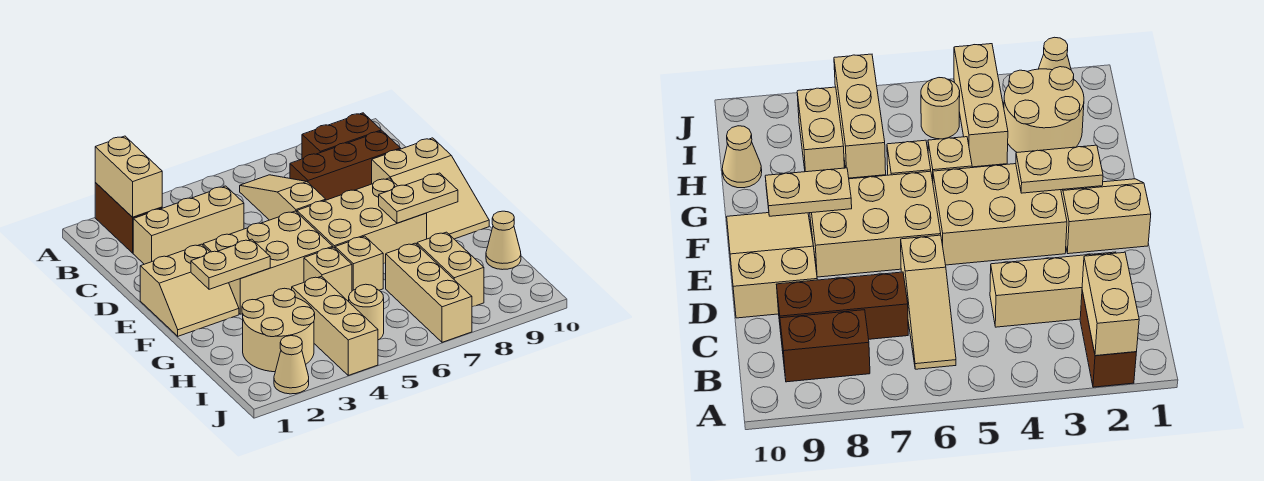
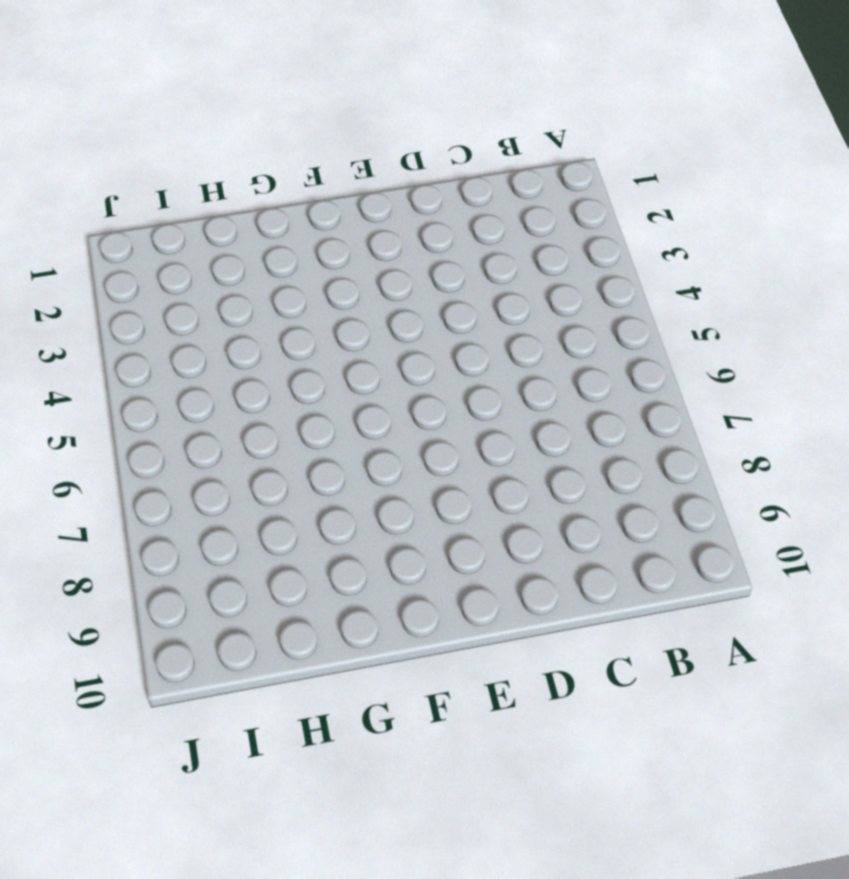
none -> brown brick A2:B2 level 1
none -> tan slope B6:D6 level 1 top D
none -> brown brick B8:B9 level 1

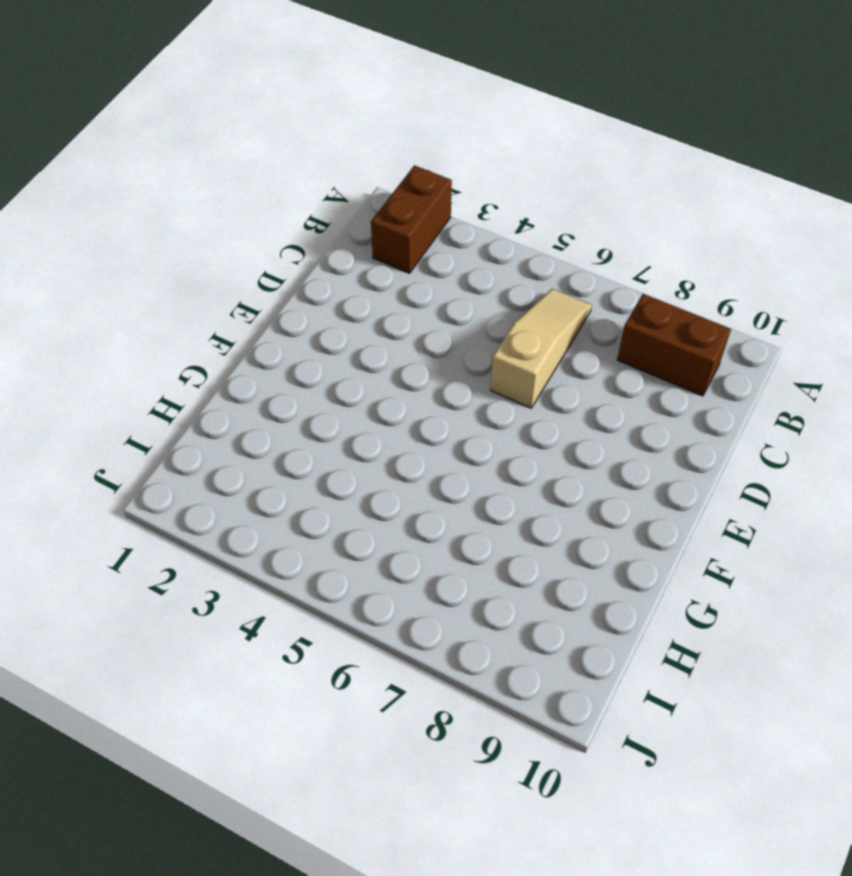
none -> tan brick C2:C4 level 1
none -> brown brick C7:C9 level 1
none -> tan slope D9:F10 level 1 top D

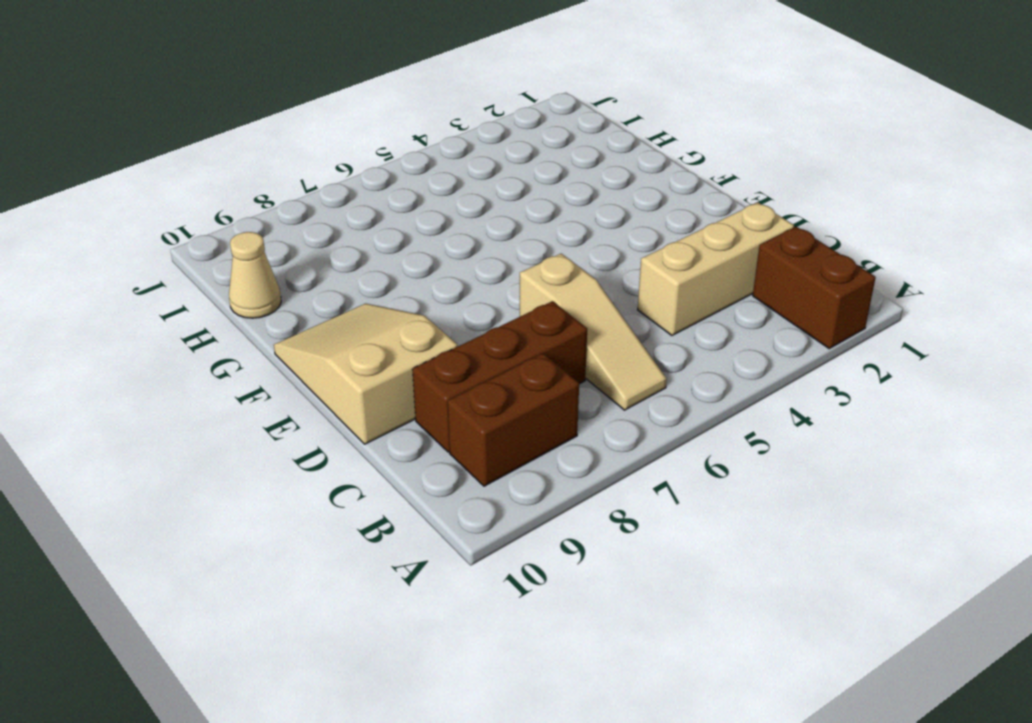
none -> tan slope E1:F2 level 1 top E
none -> tan brick E3:F5 level 1
none -> tan brick E6:F8 level 1

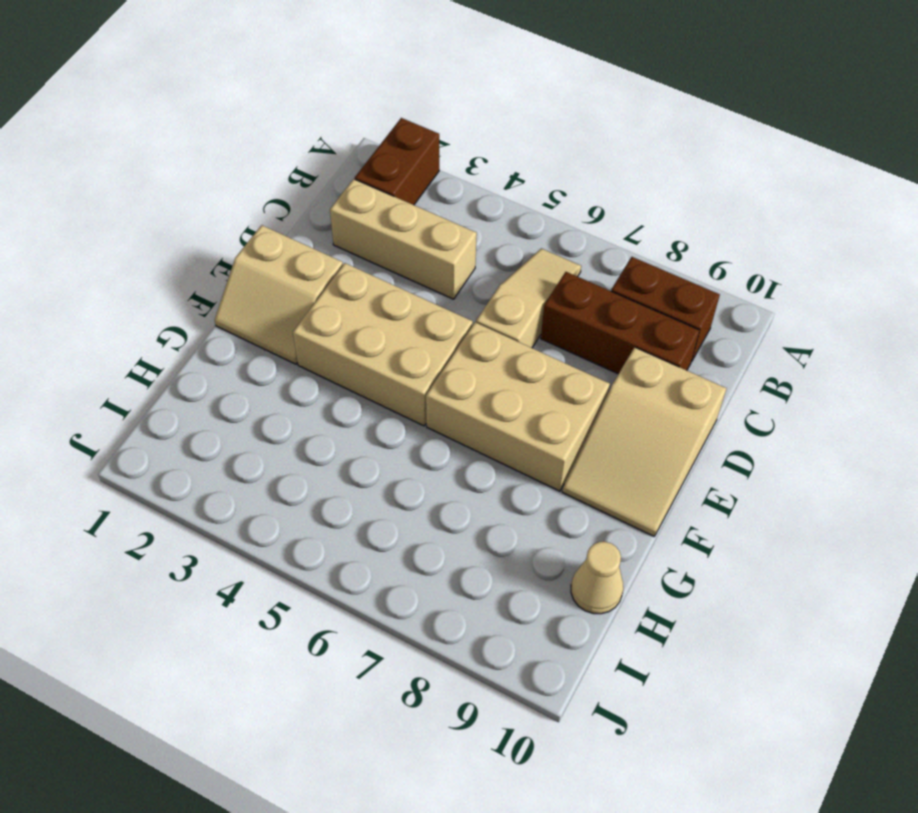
none -> tan brick G5 level 1
none -> tan brick G6 level 1
none -> tan round brick H2:I3 level 1

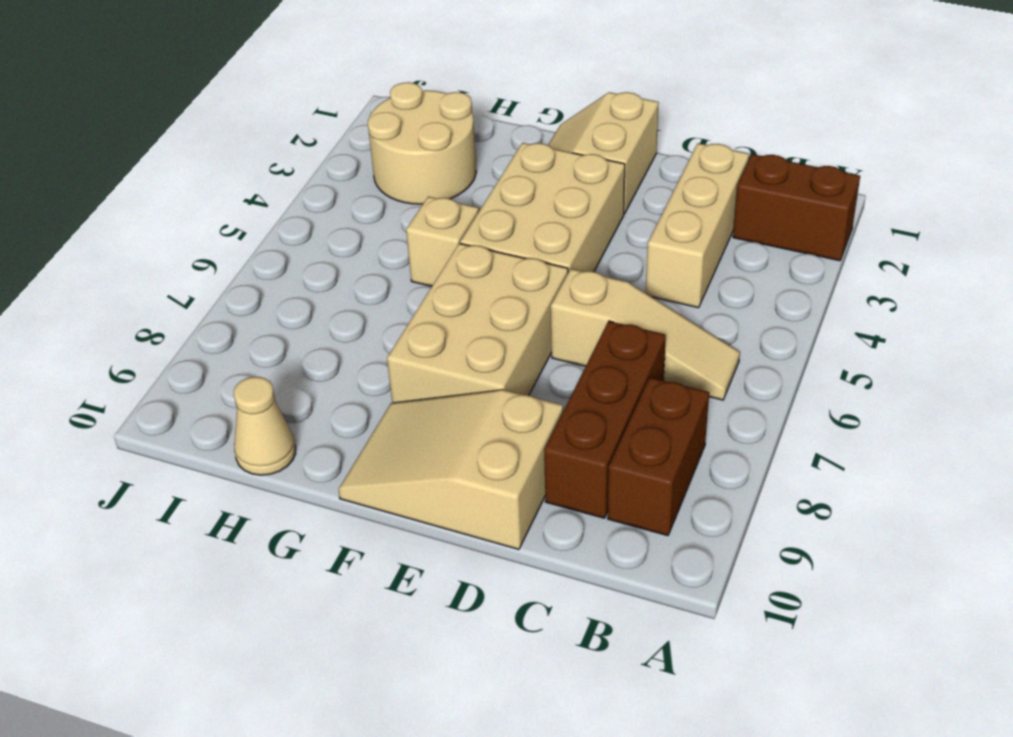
none -> tan brick G6 level 1
none -> tan brick H4:J4 level 1
none -> tan brick H7:J7 level 1

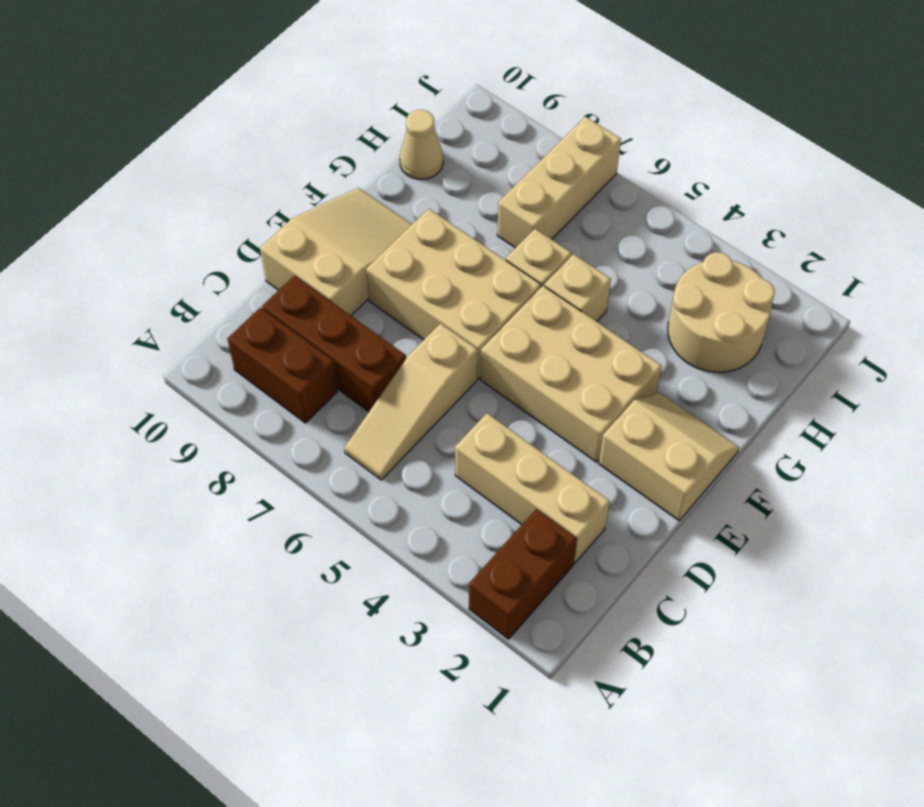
none -> tan brick H4:J4 level 1
none -> tan brick H8:I8 level 1
none -> tan round brick I5 level 1

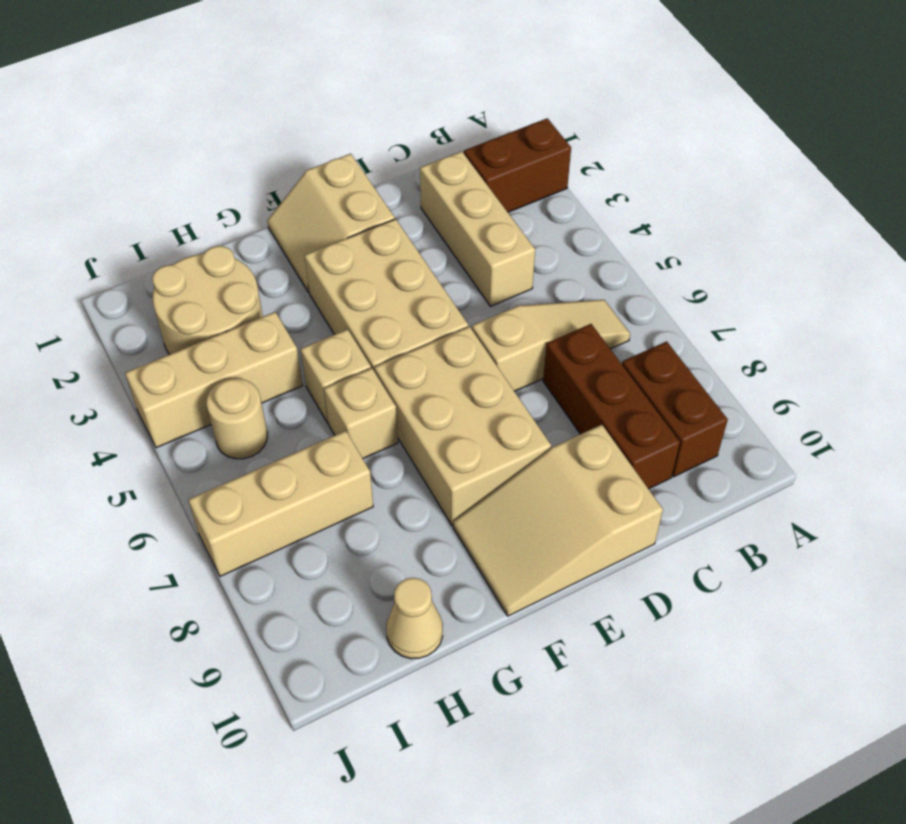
none -> tan brick H8:I8 level 1
none -> tan cone J2 level 1
none -> tan brick A2:B2 level 2

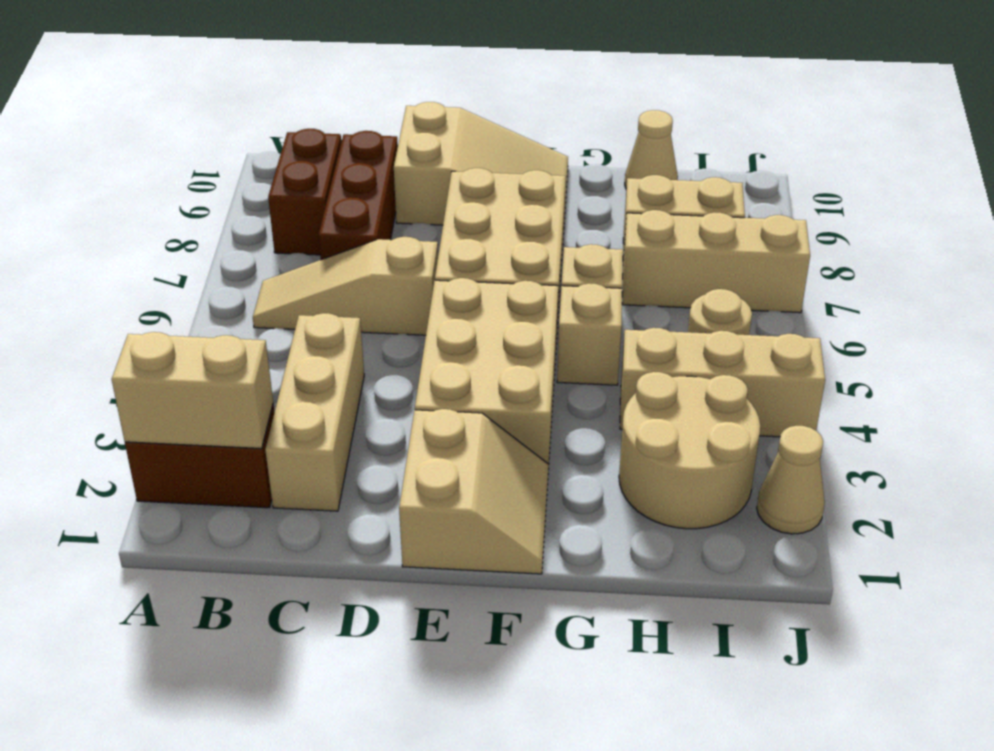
none -> tan plate F2:F3 level 2
none -> tan plate F8:F9 level 2

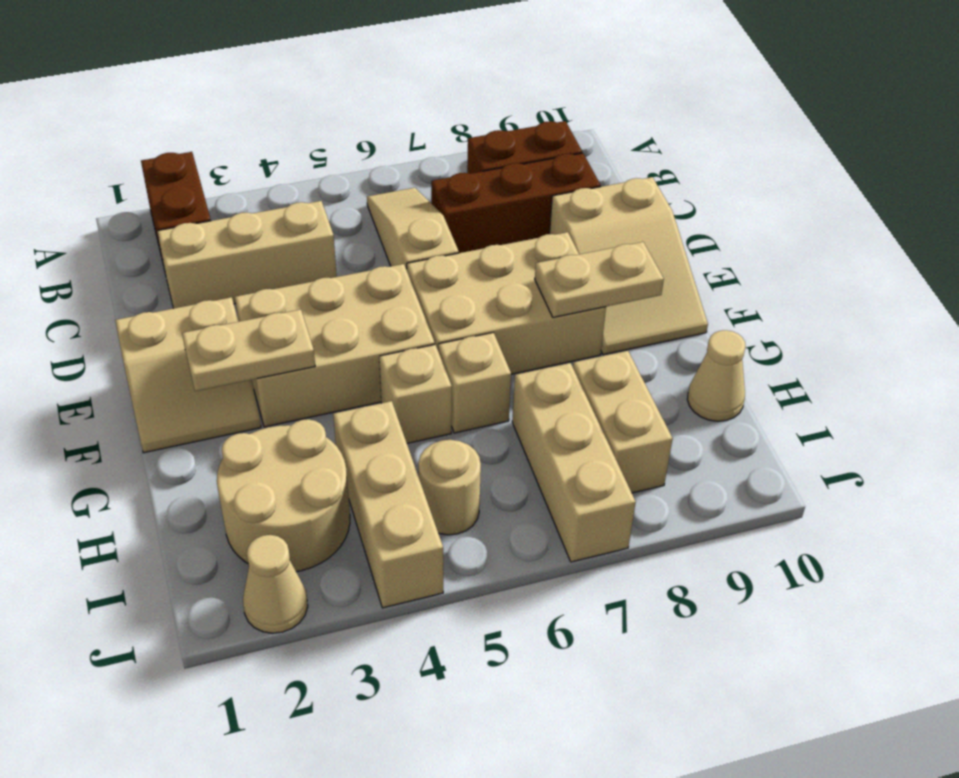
none -> tan brick A2:B2 level 2

